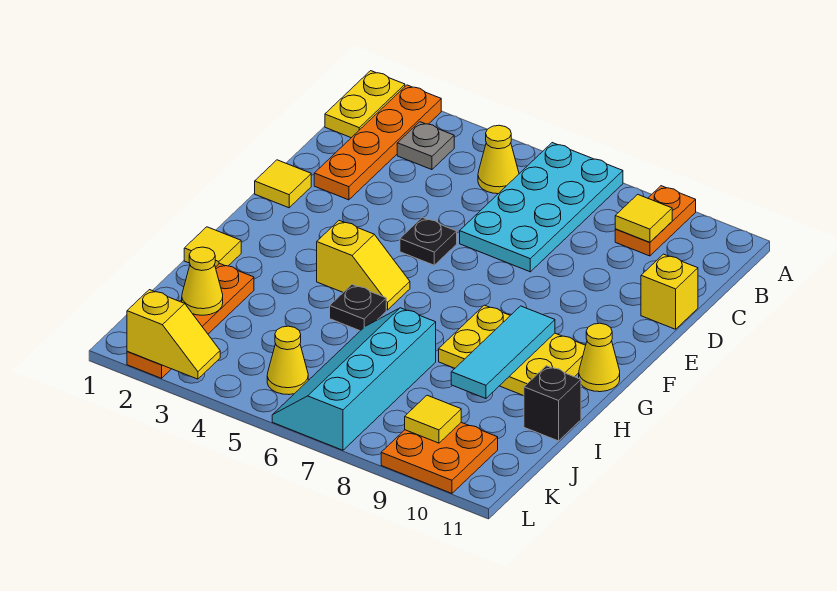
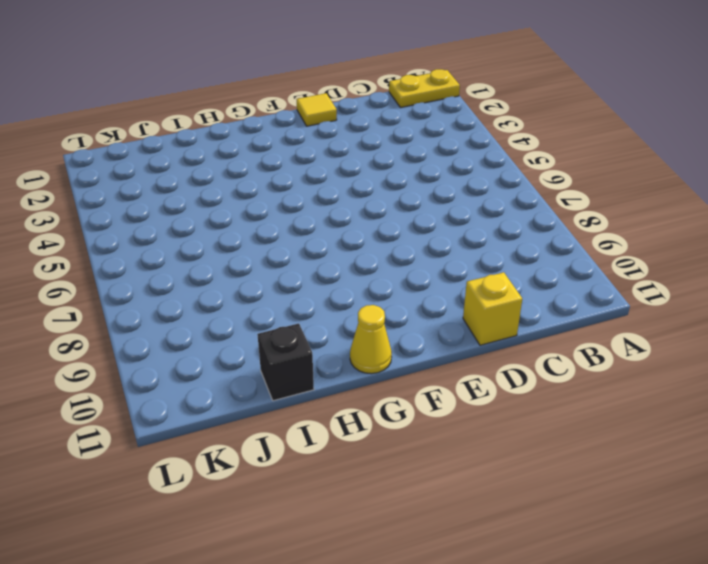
none -> orange plate A2:D2 level 1
none -> cyan plate A6:D7 level 1
none -> orange plate A9:B9 level 1

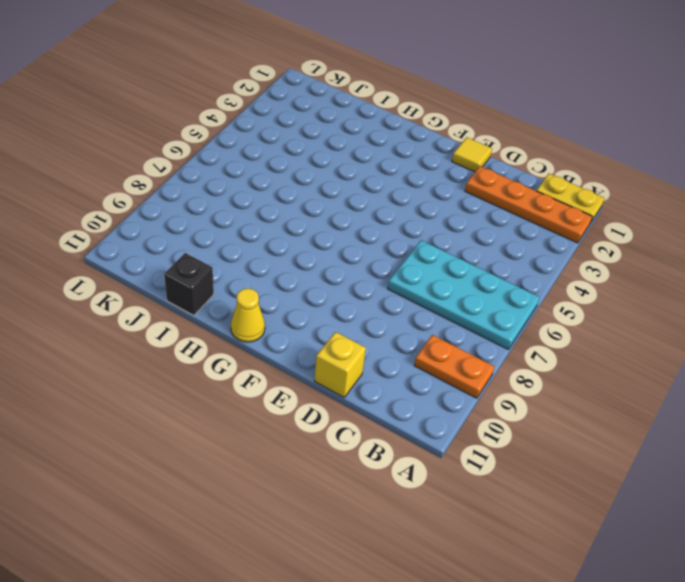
none -> grey plate B3 level 1
none -> yellow cone B5 level 1
none -> black plate E5 level 1

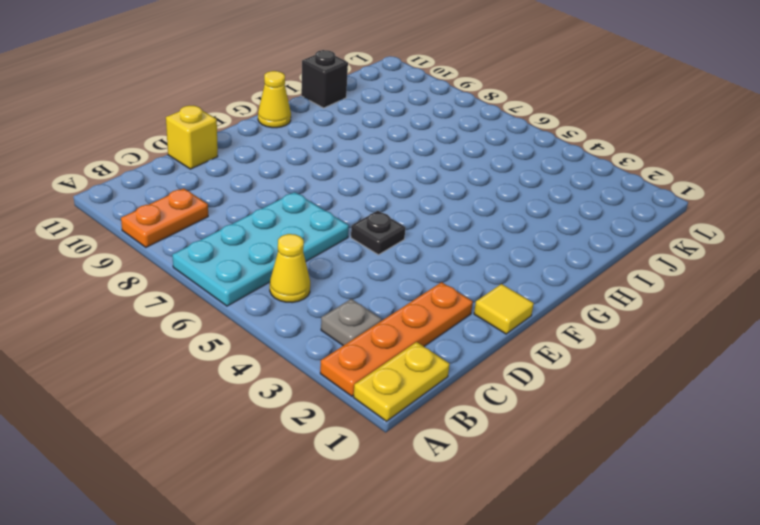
none -> yellow slope G4:G5 level 1 top 4
none -> yellow plate G8:H10 level 1
none -> yellow tile H1 level 1

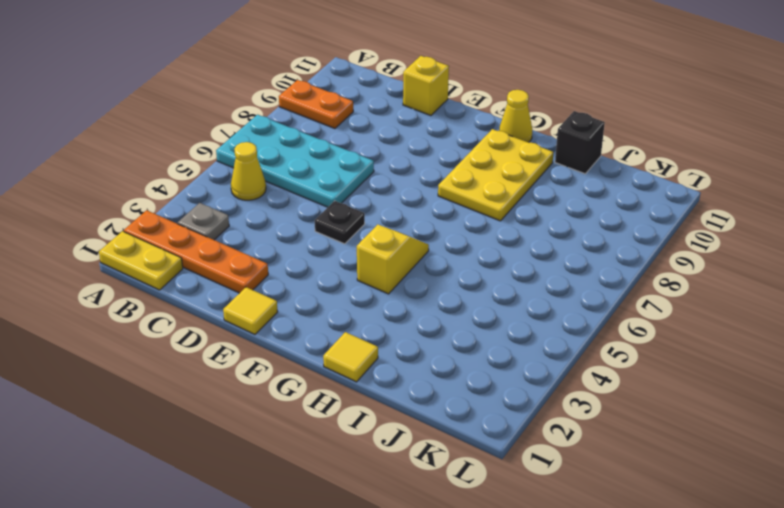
none -> black plate H5 level 1
none -> orange plate I2:L2 level 1
none -> cyan slope I6:L7 level 1 top 7

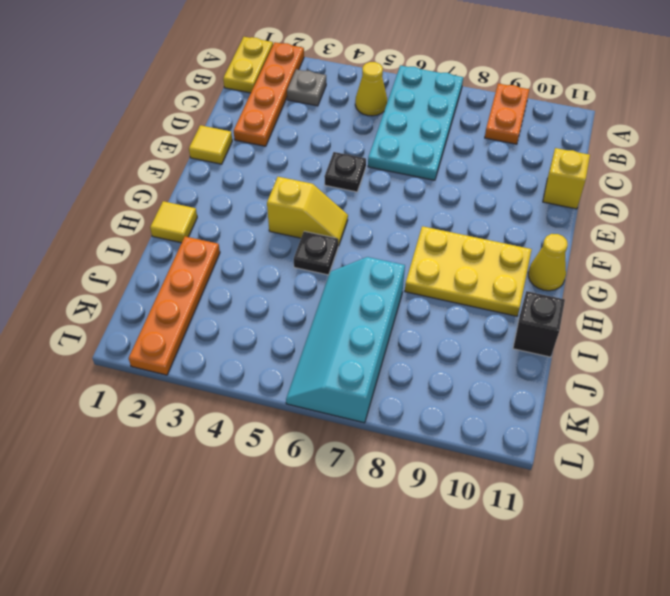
none -> yellow cone K5 level 1
none -> orange plate K9:L10 level 1
none -> yellow tile B9 level 2

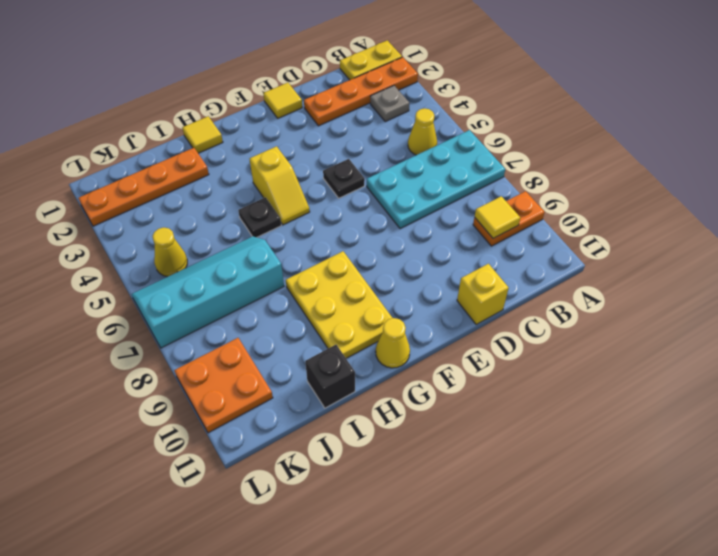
none -> cyan tile G9:I9 level 2
none -> yellow cone J2 level 2
none -> yellow tile K9 level 2

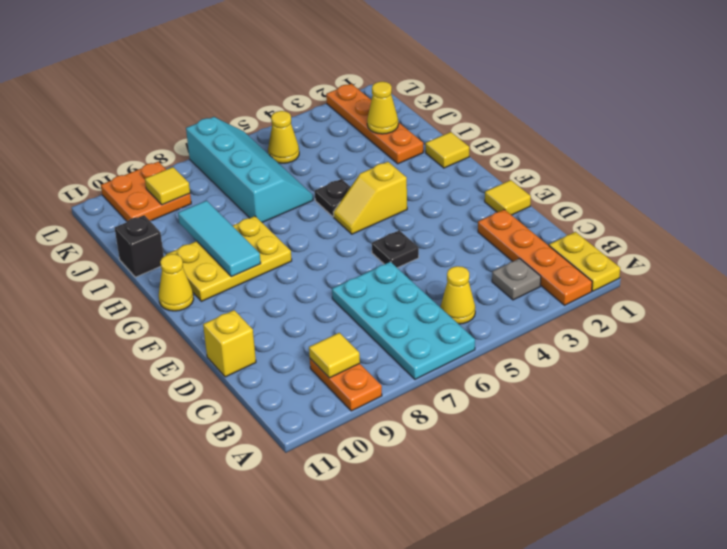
none -> yellow slope L2:L3 level 2 top 2

